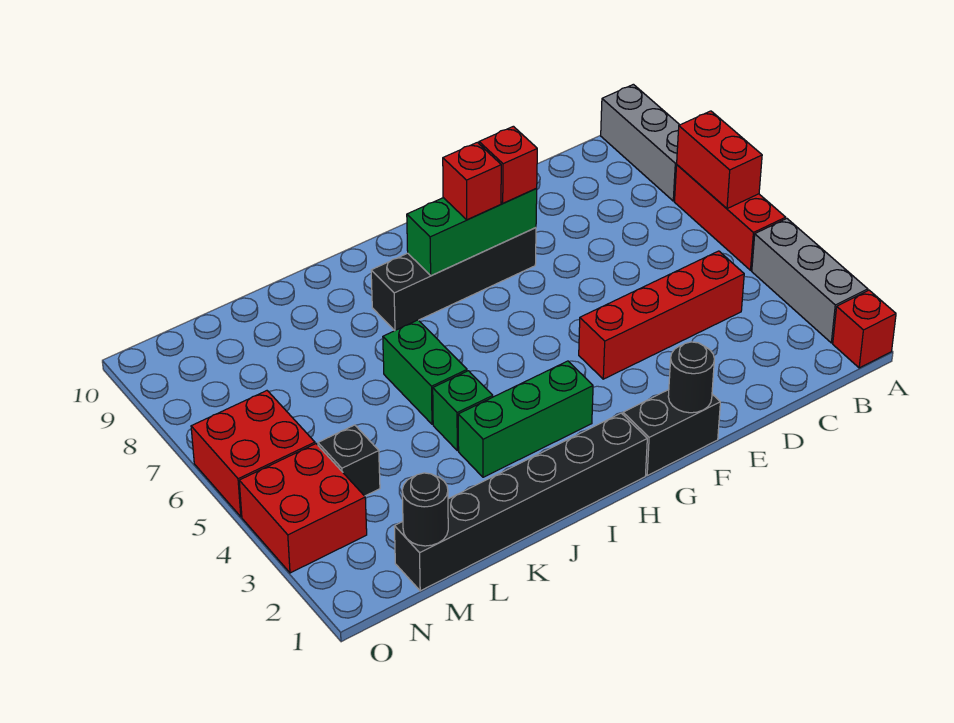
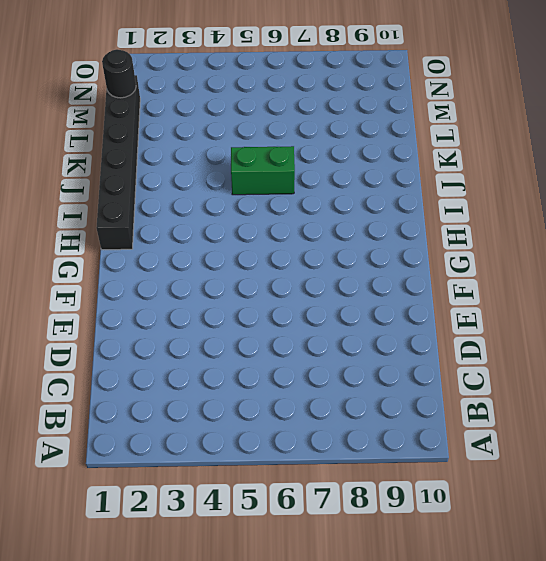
none -> red brick A1 level 1
none -> grey brick A2:A4 level 1
none -> red brick A5:A7 level 1

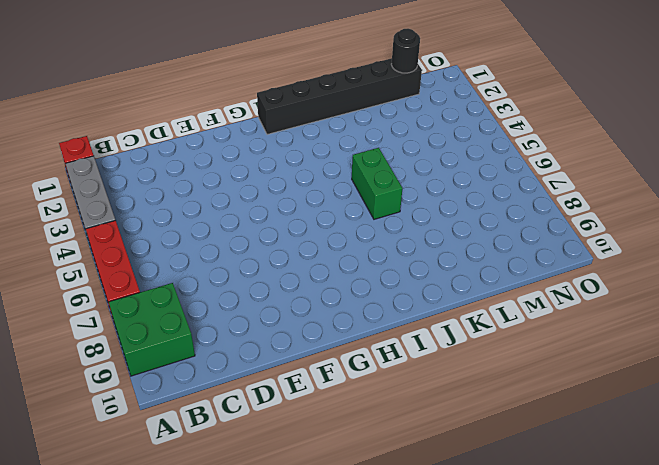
green brick A8:B9 level 1 -> grey brick A8:A10 level 1
none -> red brick C4:F4 level 1
none -> black brick F1:G1 level 1
none -> black brick F8:I8 level 1

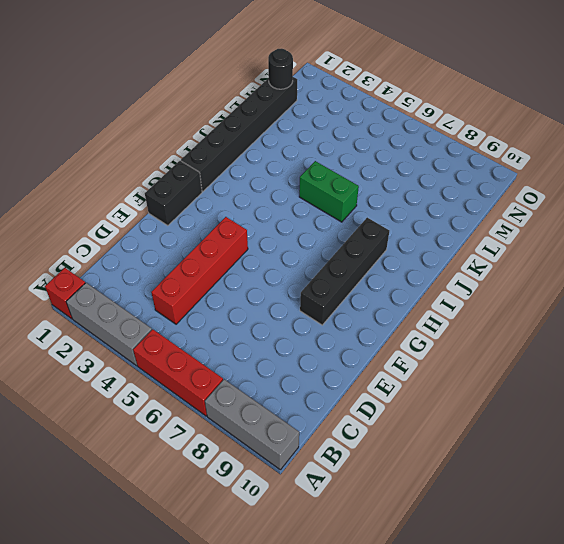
none -> green brick H3:J3 level 1
none -> green brick J4 level 1
none -> black brick M4 level 1

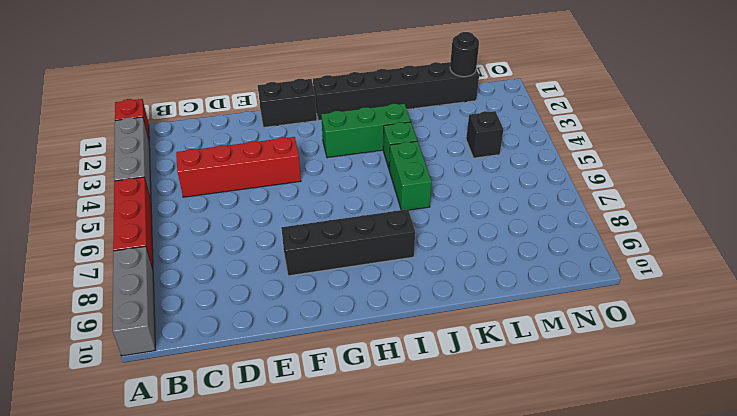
none -> red brick N3:O4 level 1
none -> red brick N5:O6 level 1
none -> red brick A6:A7 level 2

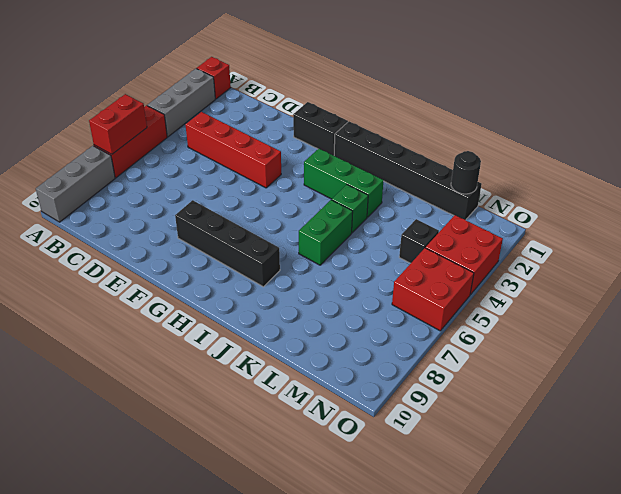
none -> black round brick F1 level 2
none -> green brick F8:H8 level 2
none -> red brick F8 level 3

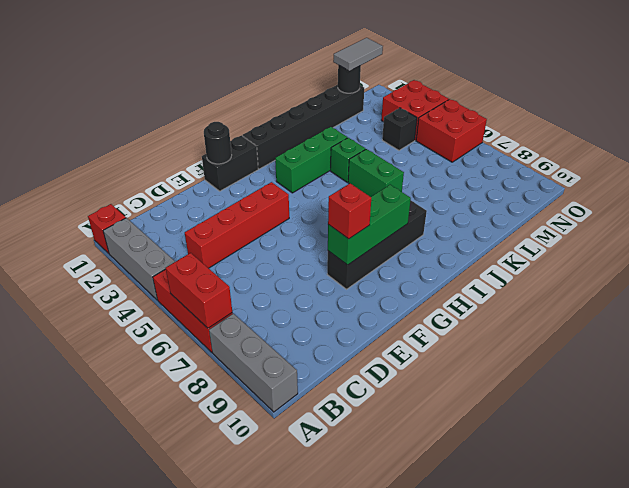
grey tile M1:N1 level 3 -> none
none -> red brick G8 level 3

